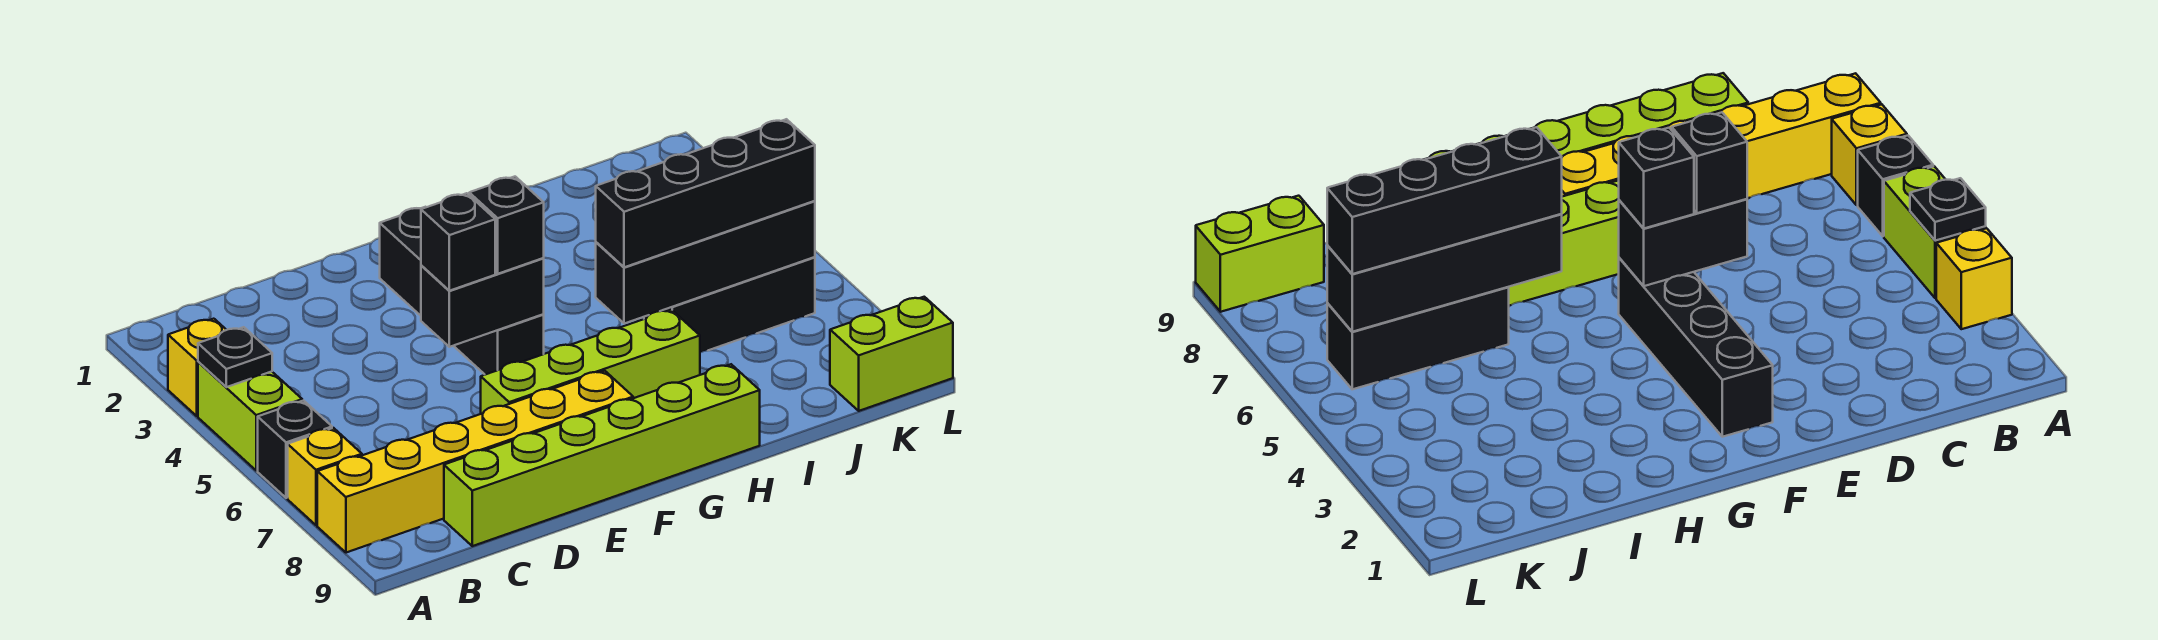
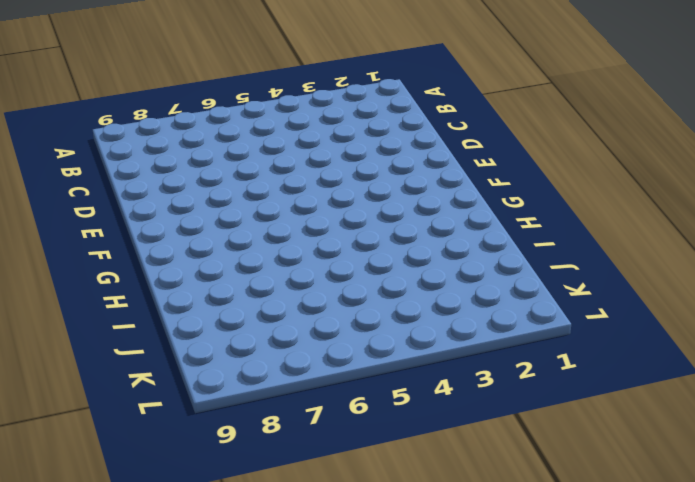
none -> yellow brick A3 level 1
none -> lime brick A4:A5 level 1
none -> black brick A6 level 1

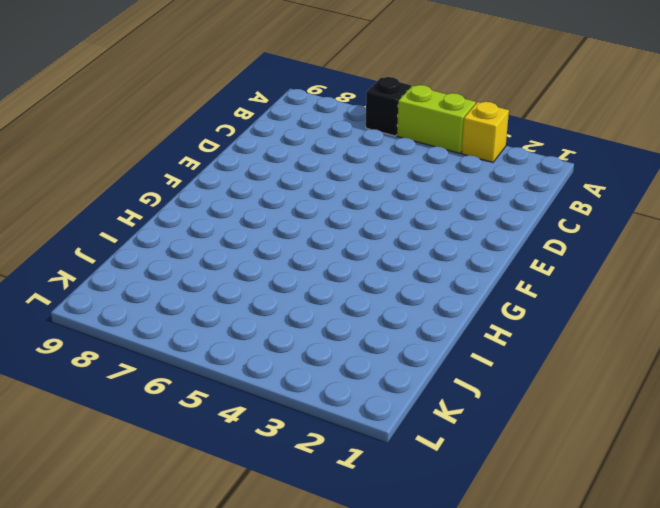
none -> yellow brick A7 level 1
none -> yellow brick A8:F8 level 1
none -> lime brick C9:H9 level 1

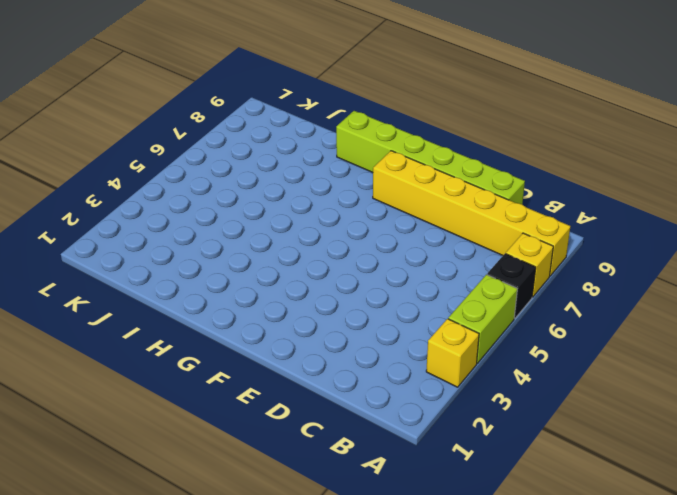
none -> lime brick E7:H7 level 1
none -> black brick F2:F5 level 1
none -> black brick I6:K6 level 1

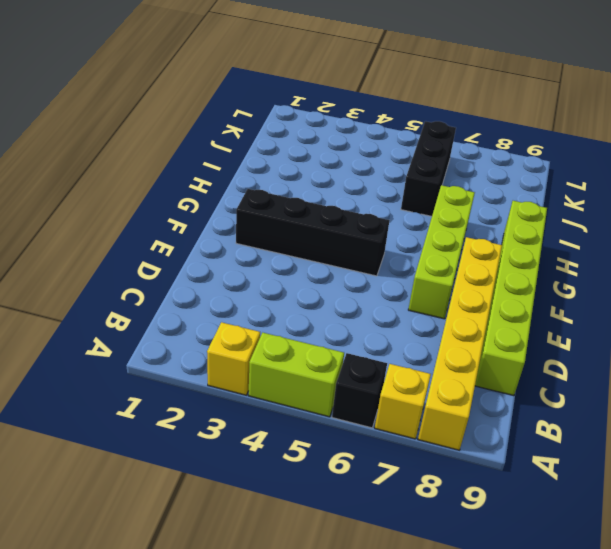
none -> lime brick K9:L9 level 1
none -> black plate A4 level 2
none -> black brick E5:F5 level 2

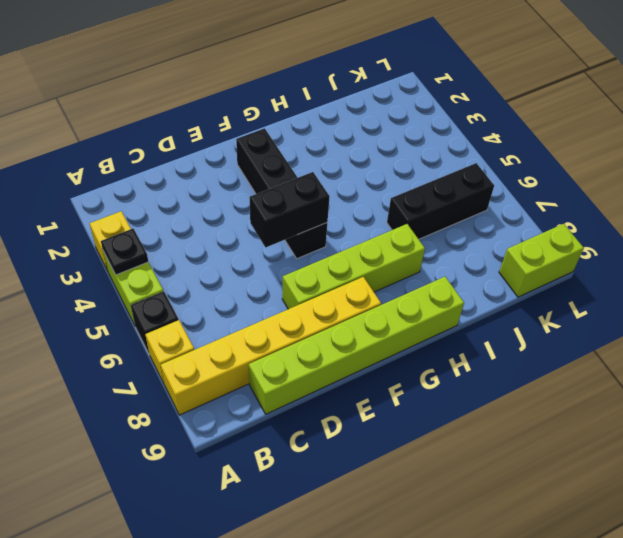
none -> black brick H6:K6 level 2
none -> black brick E5 level 3
none -> black brick F5 level 3

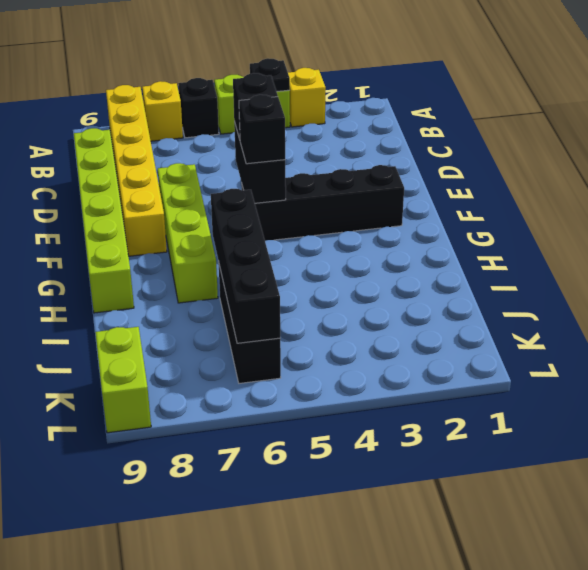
none -> black brick H6:K6 level 3

